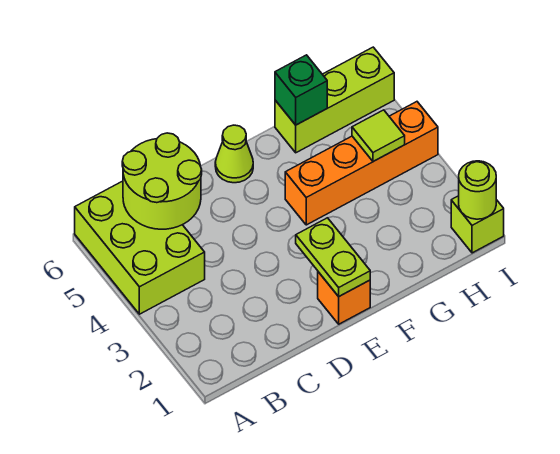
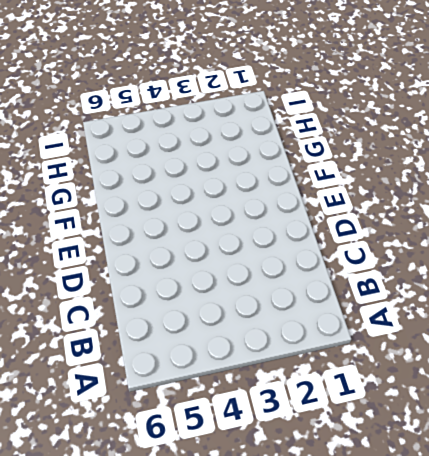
none -> lime brick A4:B6 level 1
none -> orange brick E1 level 1

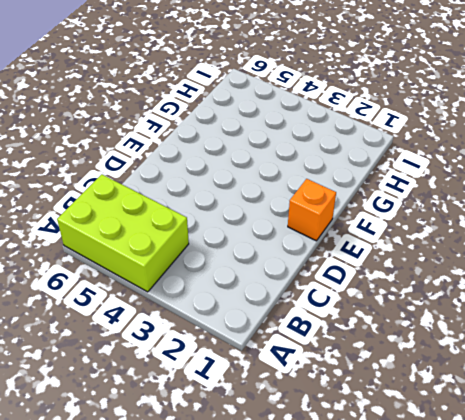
none -> lime cone E6 level 1
none -> orange brick F4:I4 level 1

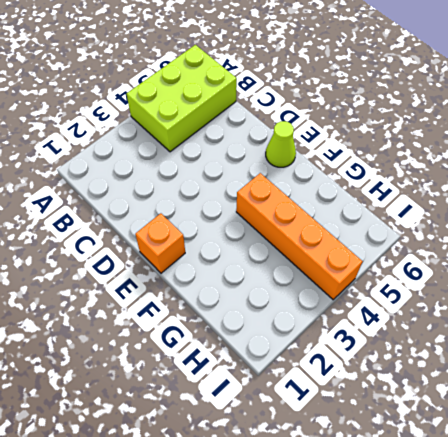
none -> lime brick G6:I6 level 1
none -> lime brick I1 level 1

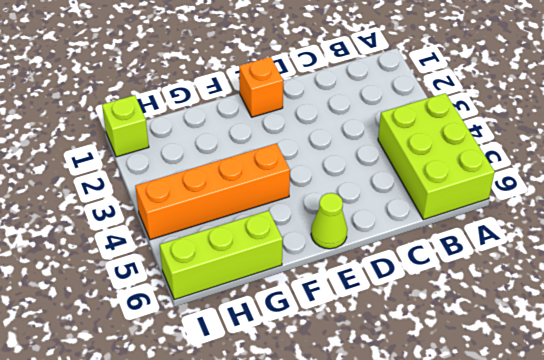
none -> lime round brick B5:C6 level 2
none -> lime plate E1:E2 level 2

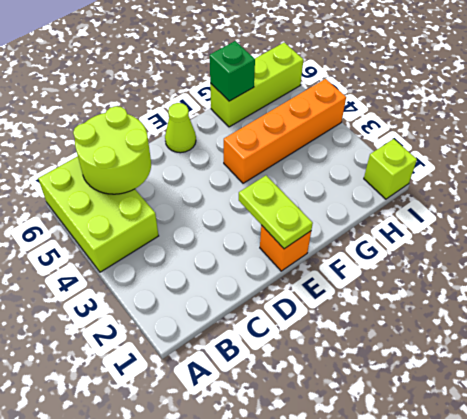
none -> lime tile H4 level 2
none -> lime round brick I1 level 2

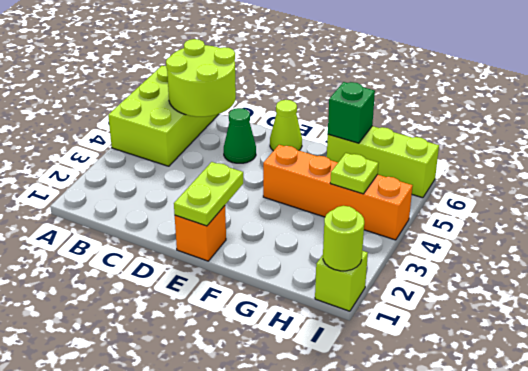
green cone D5 level 1 -> none
lime plate H4 level 2 -> lime tile H4 level 2

